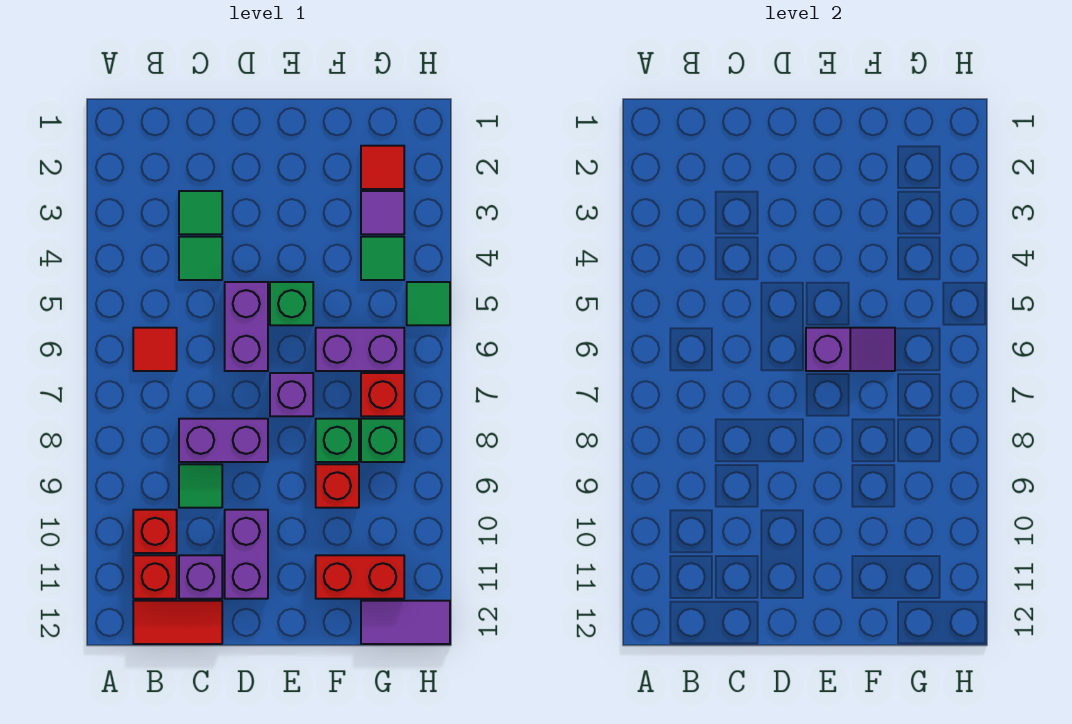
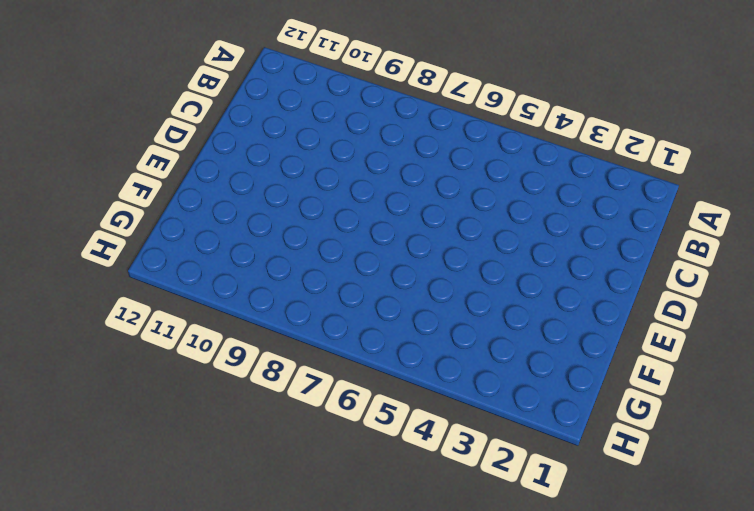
none -> red tile B6 level 1
none -> red brick B10 level 1
none -> red brick B11 level 1

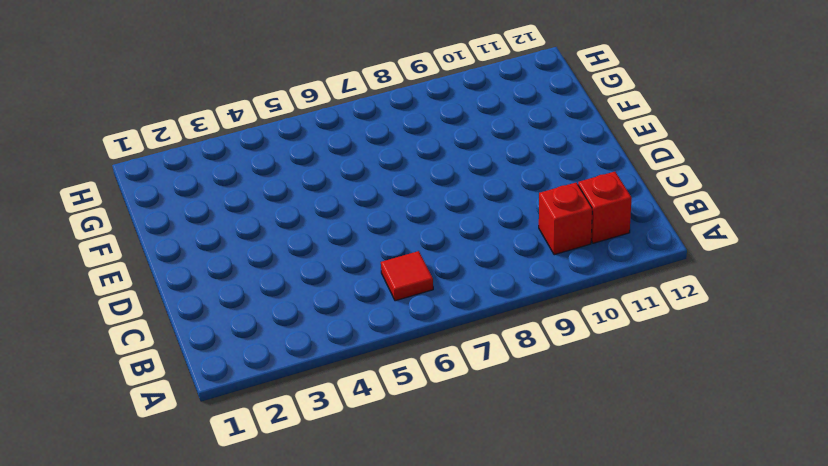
none -> red tile B12:C12 level 1
none -> green tile C3 level 1
none -> green tile C4 level 1

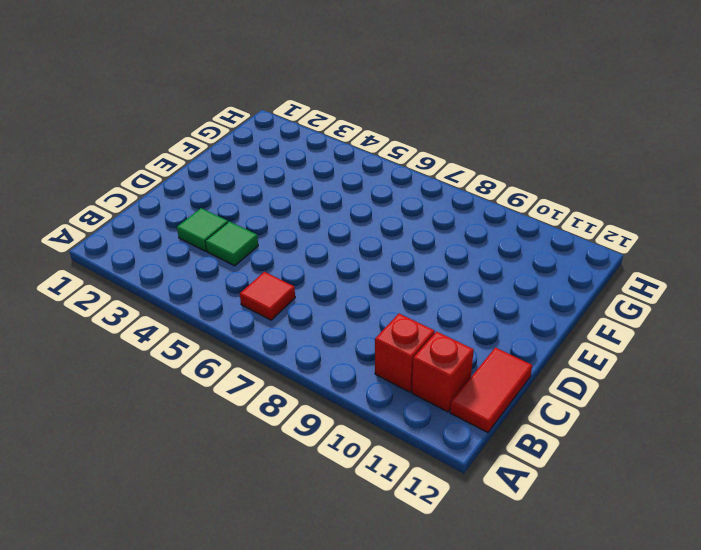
none -> purple brick C8:D8 level 1
none -> green tile C9 level 1
none -> purple brick C11 level 1

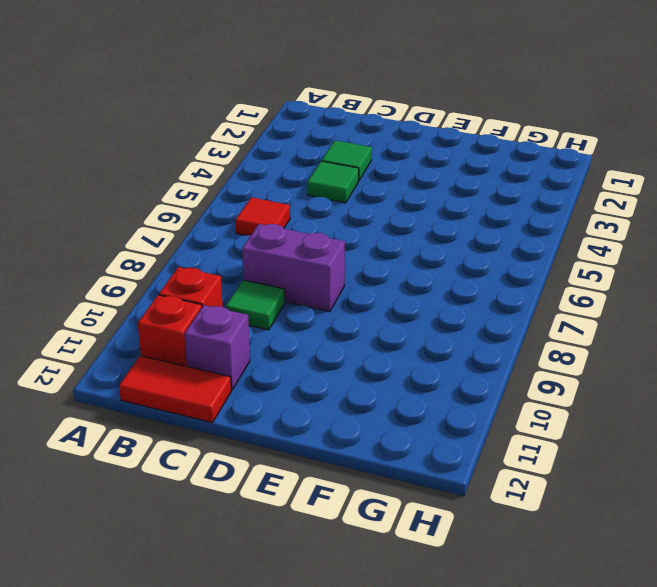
none -> purple brick D5:D6 level 1
none -> purple brick D10:D11 level 1
none -> green brick E5 level 1

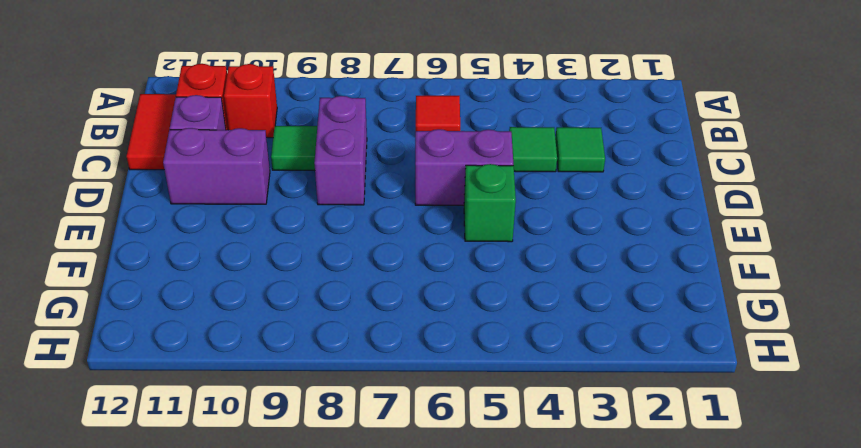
none -> purple brick E7 level 1
none -> purple brick F6:G6 level 1
none -> green brick F8 level 1

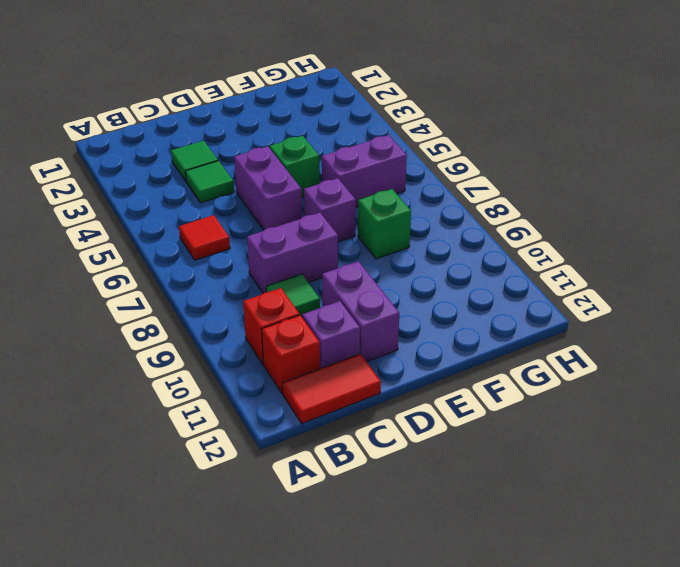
none -> red brick F9 level 1
none -> red brick F11:G11 level 1
none -> red tile G2 level 1

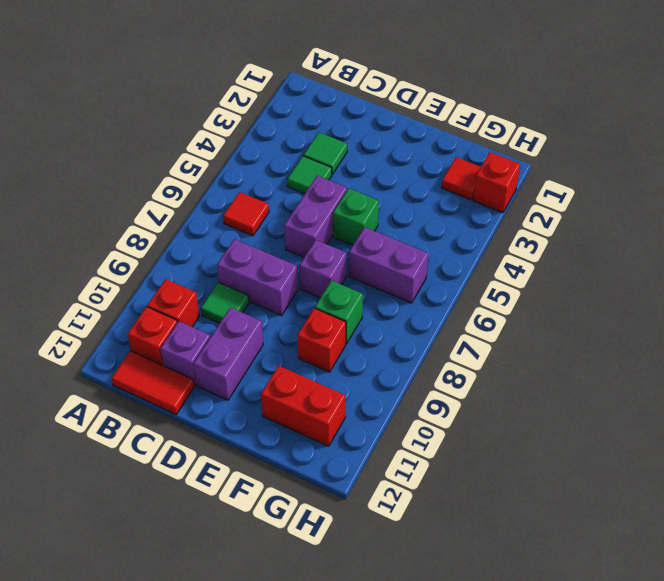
red brick H2 level 1 -> red brick G7 level 1
none -> purple tile G3 level 1
none -> green tile G4 level 1
none -> green brick G8 level 1

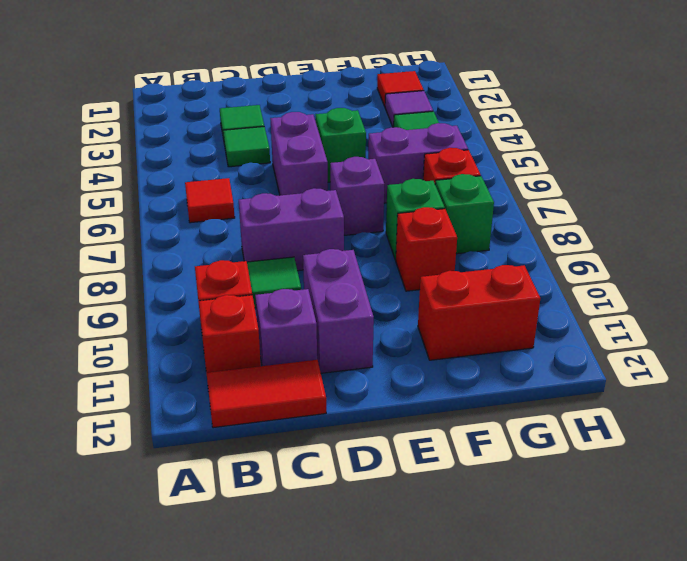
none -> purple tile G12:H12 level 1
none -> green tile H5 level 1
none -> purple slope E6:F6 level 2 top E

